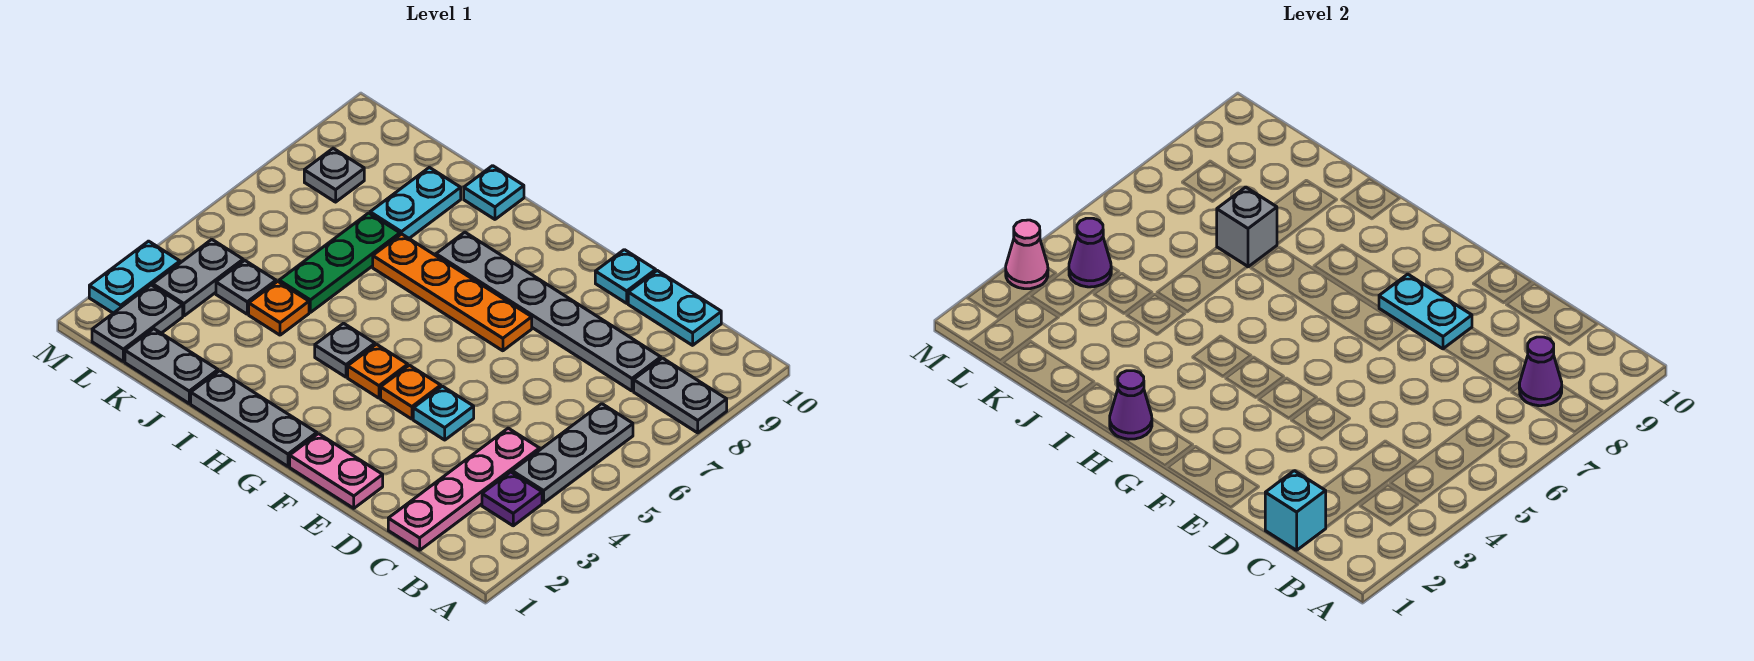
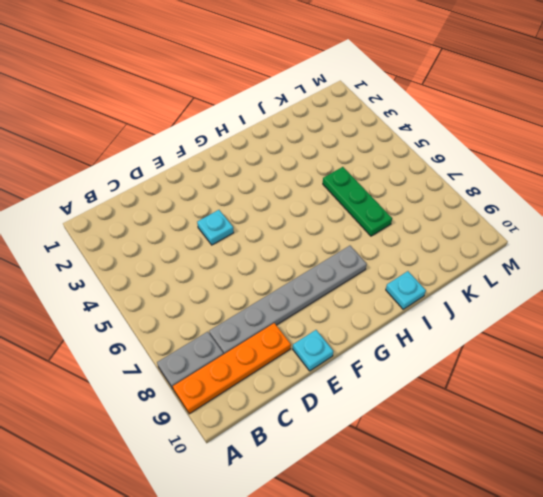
orange plate A9:D9 level 1 -> orange plate F7:I7 level 1
none -> purple plate B3 level 1
none -> grey plate B4:B6 level 1
none -> pink plate C1:C4 level 1
none -> cyan plate C10:D10 level 1

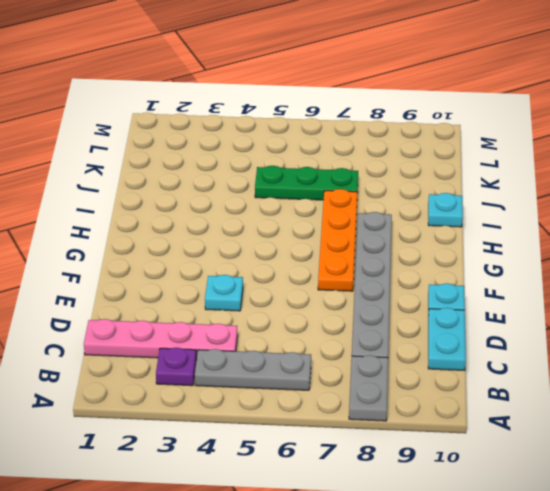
none -> pink plate E1:F1 level 1
none -> orange plate F4 level 1
none -> grey plate G1:I1 level 1
none -> orange plate G4 level 1

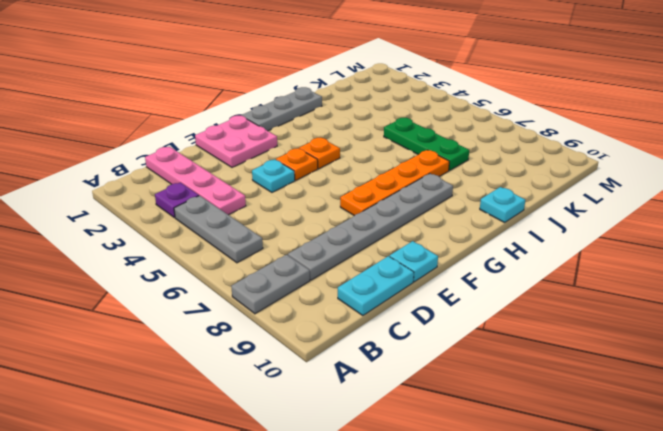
pink plate E1:F2 level 1 -> pink plate E1:F1 level 1
none -> grey plate H4 level 1
none -> grey plate J1:K1 level 1
none -> orange plate J4 level 1
none -> cyan plate J8:J9 level 1

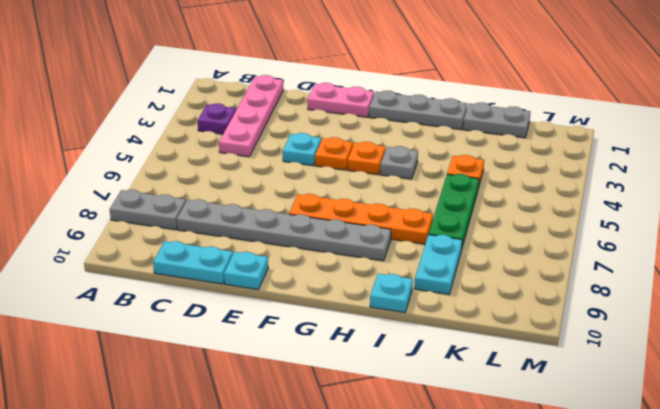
none -> grey plate B4:B6 level 1
none -> grey plate K4 level 1
none -> grey plate L1:L2 level 1
none -> grey plate L3:L4 level 1

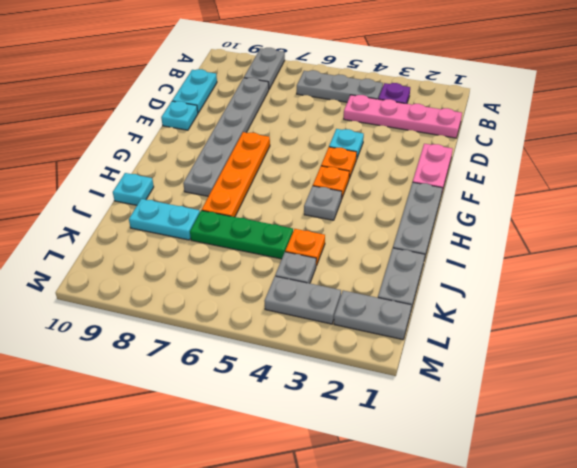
none -> grey plate L8 level 1
none -> cyan plate M2:M3 level 1
none -> purple cone B8 level 2
none -> cyan brick C1 level 2

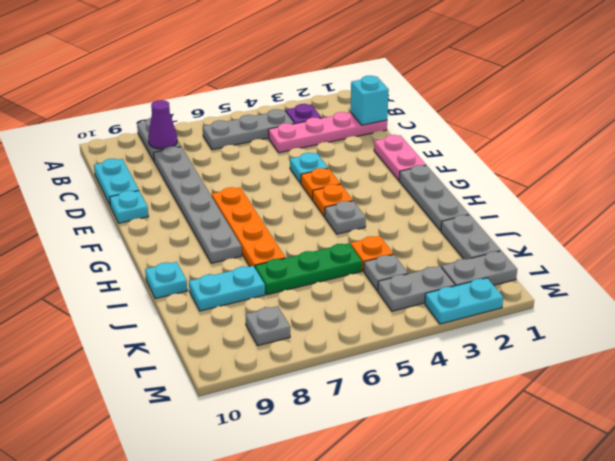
none -> cyan plate E8:F8 level 2
none -> purple cone H1 level 2
none -> grey brick J7 level 2
none -> purple cone L4 level 2

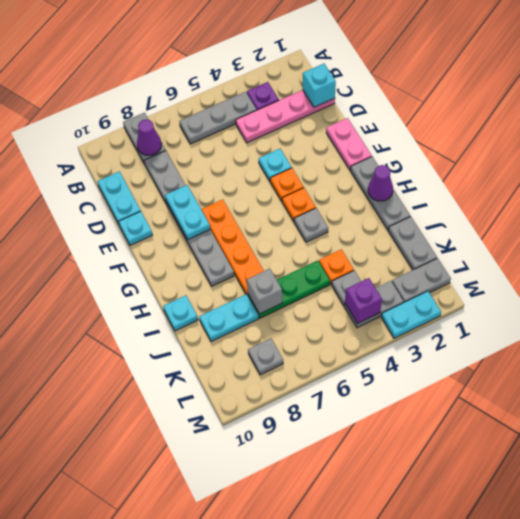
purple brick L4 level 2 -> purple cone L4 level 2
none -> pink cone M3 level 2

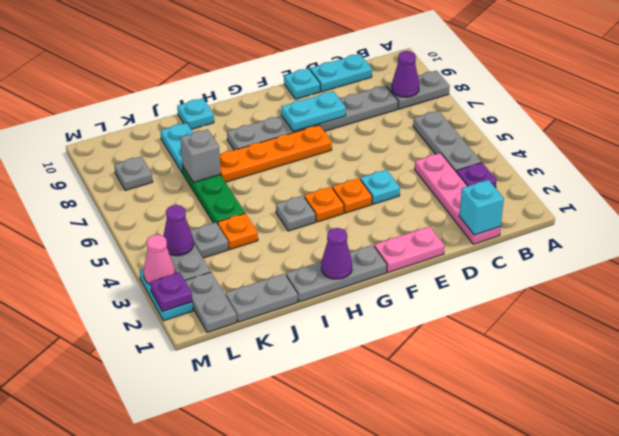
purple plate M2 level 2 -> none

